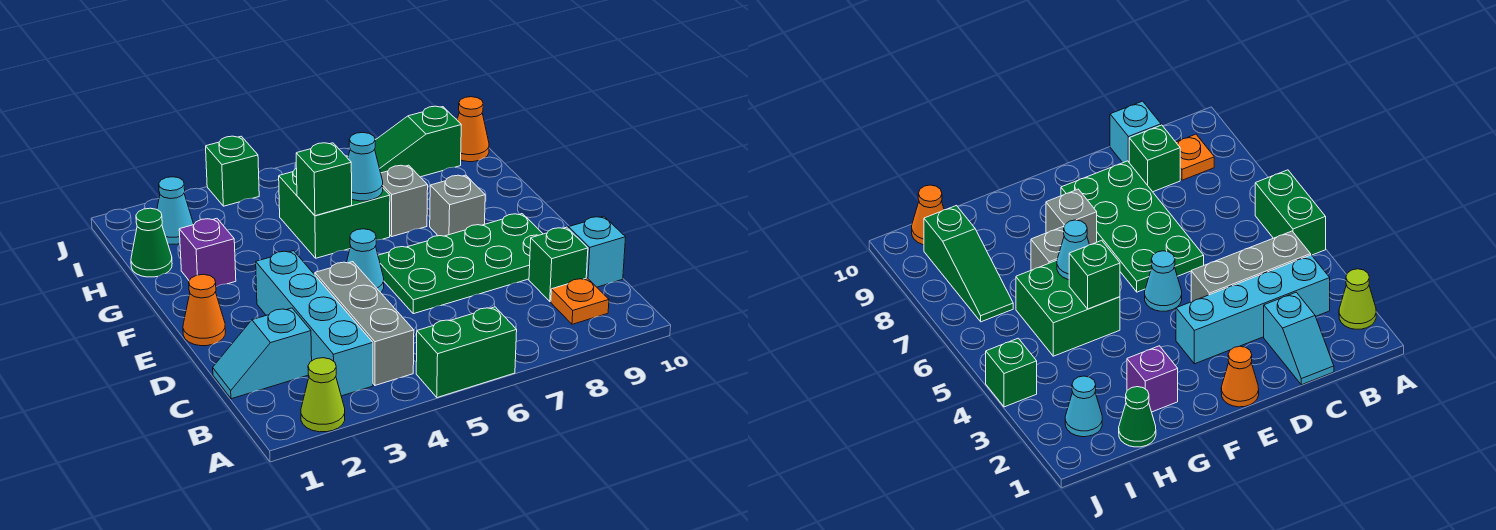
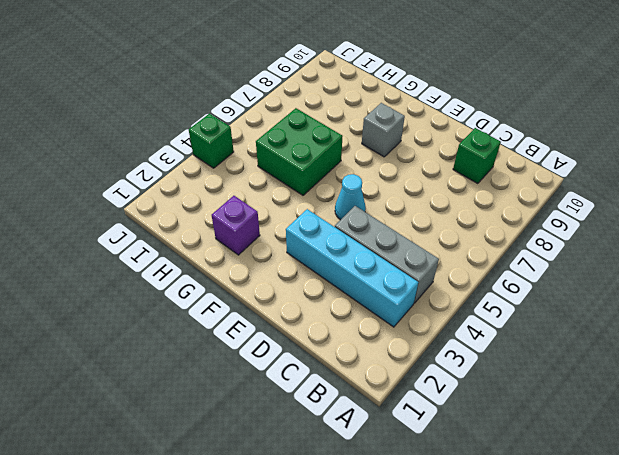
none -> lime cone A2 level 1
none -> green brick A5:A6 level 1
none -> orange plate B9 level 1

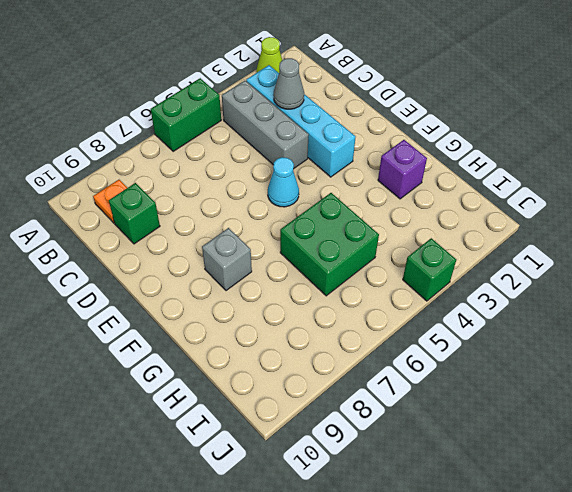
grey cone C3 level 2 -> none
none -> cyan slope C1:C2 level 1 top 2
none -> cyan brick C10 level 1
none -> green plate D6:E9 level 1

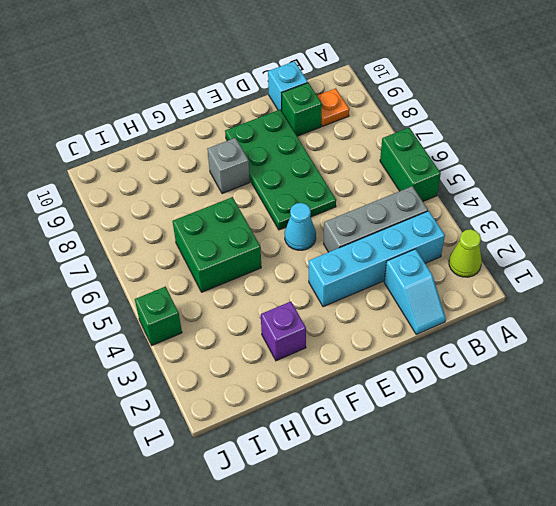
none -> orange cone E1 level 1
none -> grey brick G7 level 1
none -> green cone H1 level 1

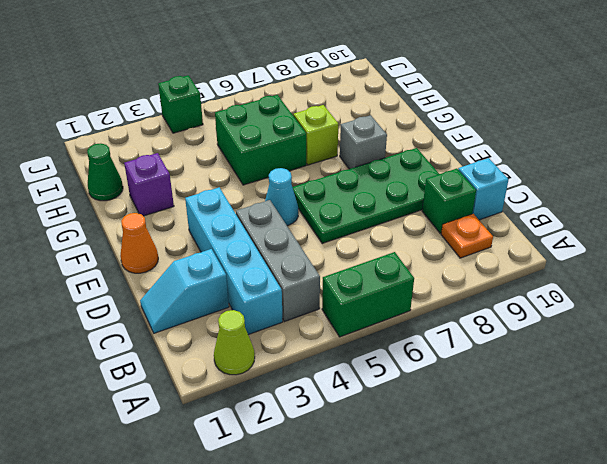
lime brick G7 level 1 -> grey brick G7 level 1
none -> cyan cone I2 level 1
none -> green slope I7:I9 level 1 top 9
none -> orange cone I10 level 1

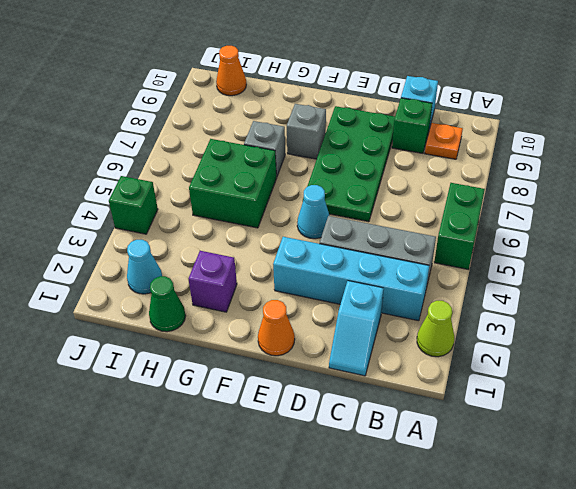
none -> green slope I7:I9 level 1 top 9
none -> green brick G5 level 2
none -> cyan cone G6 level 2

